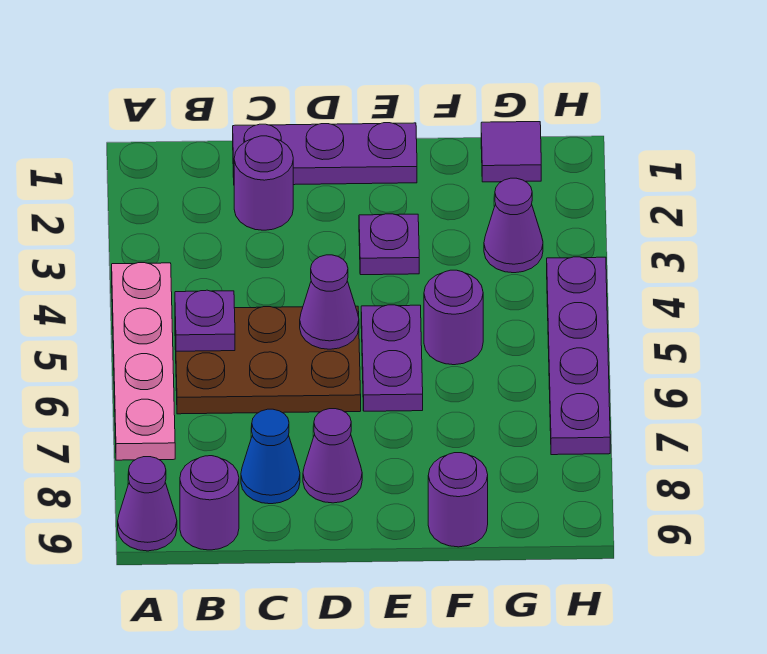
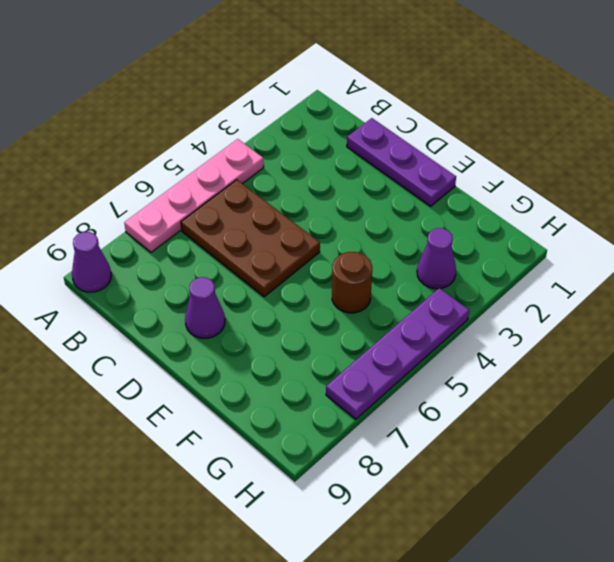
brown round brick F5 level 1 -> purple round brick F5 level 1
none -> purple round brick B9 level 1
none -> purple round brick C2 level 1
none -> blue cone C8 level 1

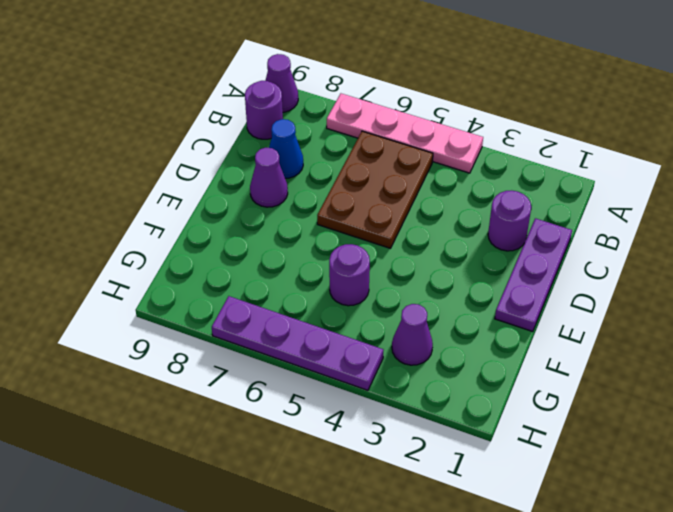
none -> purple plate E3 level 1
none -> purple plate E5:E6 level 1
none -> purple round brick F9 level 1

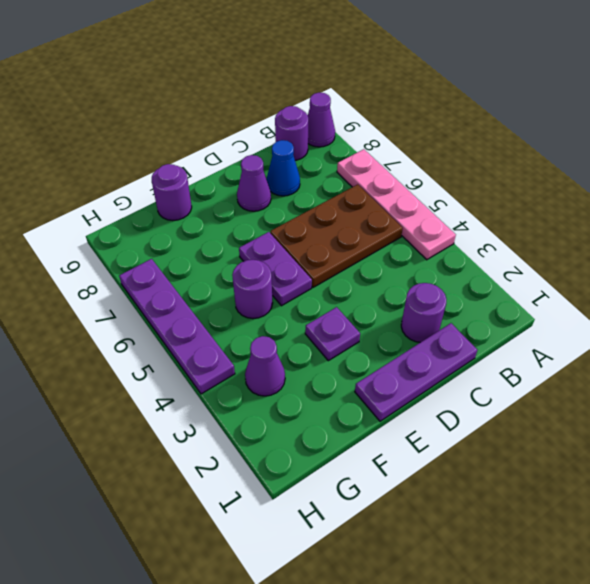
none -> purple tile G1 level 1
none -> purple plate B5 level 2
none -> purple cone D5 level 2

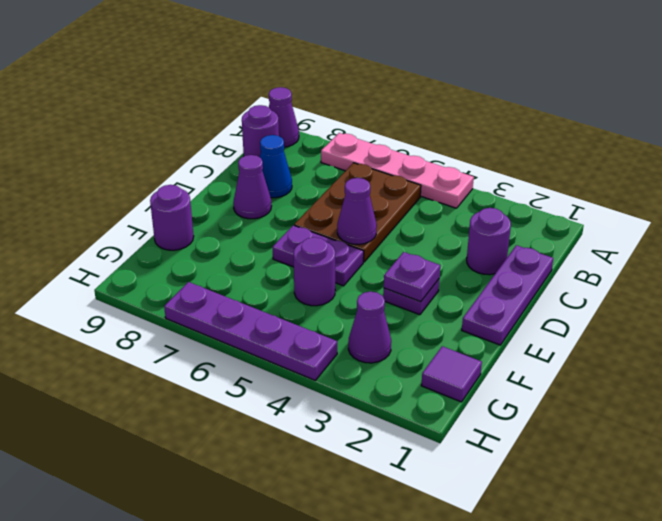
purple plate E3 level 2 -> purple plate B5 level 2

